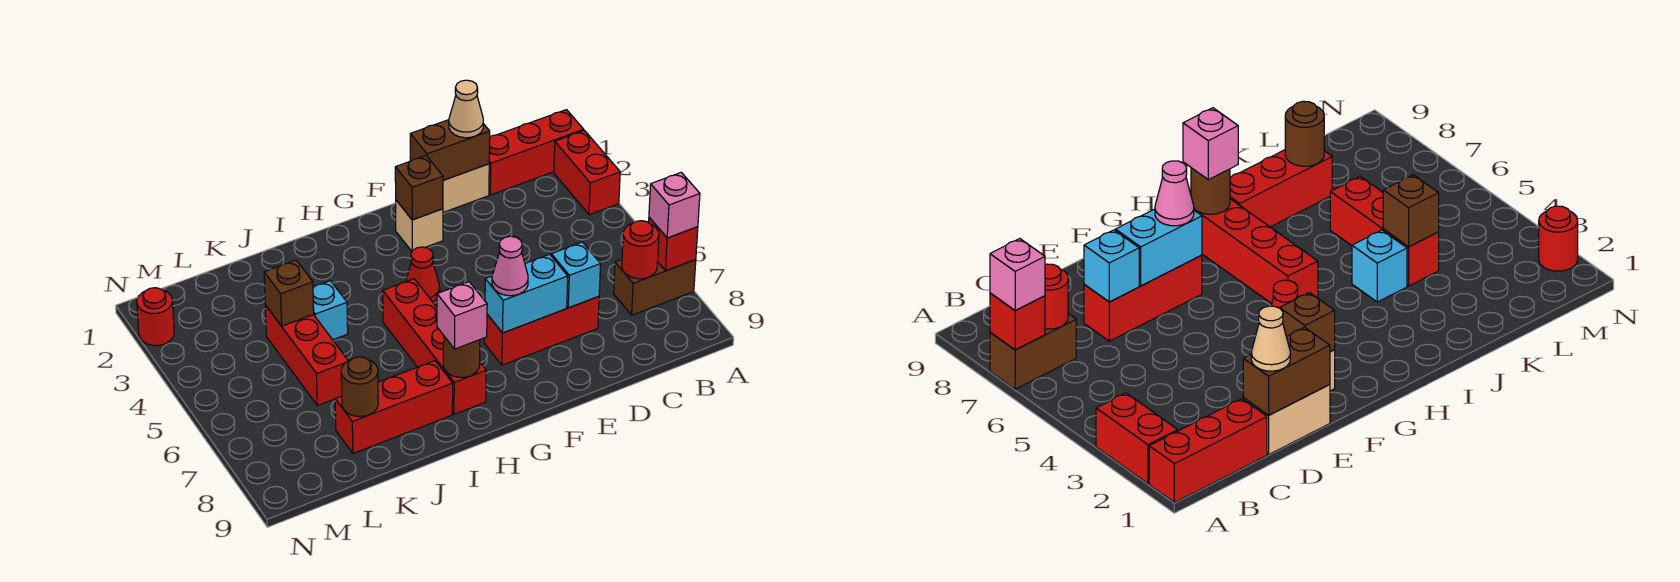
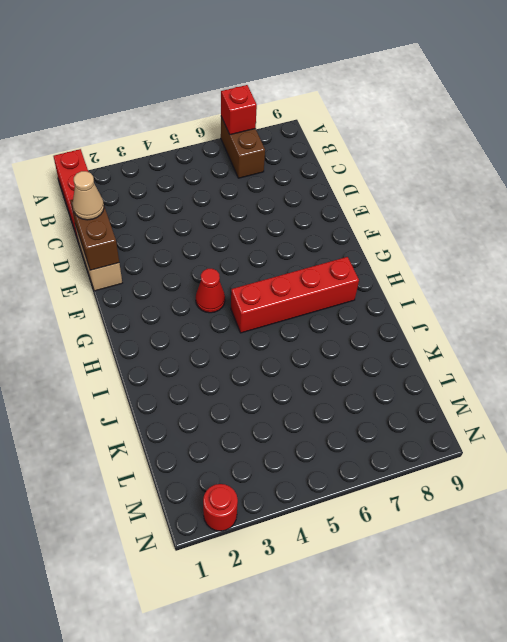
none -> red brick A2:A3 level 1
none -> red brick D7:F7 level 1
none -> tan brick F2 level 1

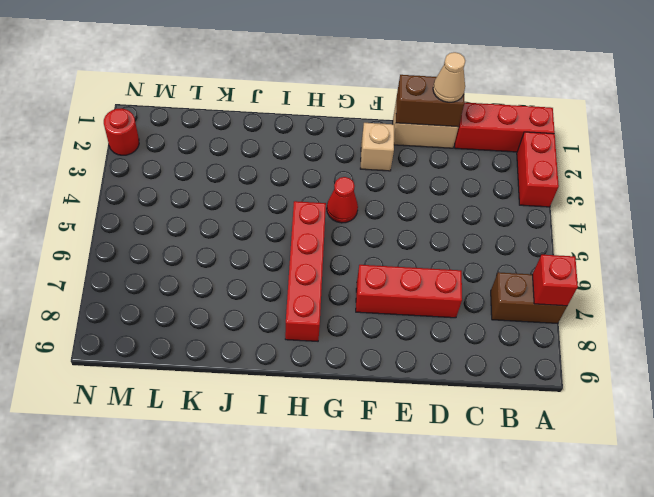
none -> red brick I8:K8 level 1
none -> cyan brick J4 level 1
none -> red brick K4:K6 level 1

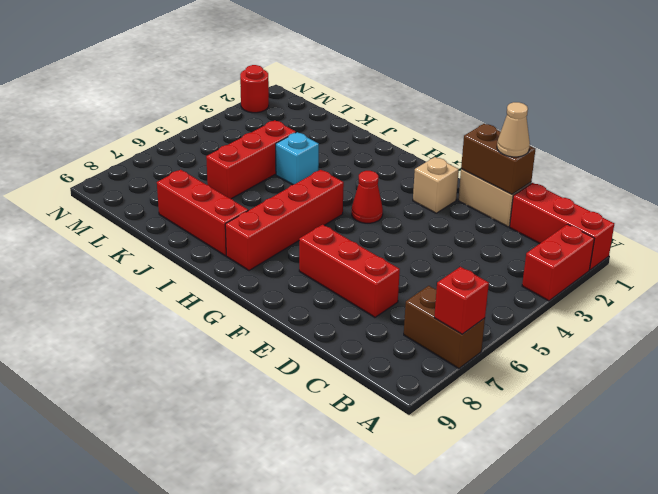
none -> red round brick B7 level 2
none -> cyan brick D7 level 2
none -> cyan brick E7:F7 level 2

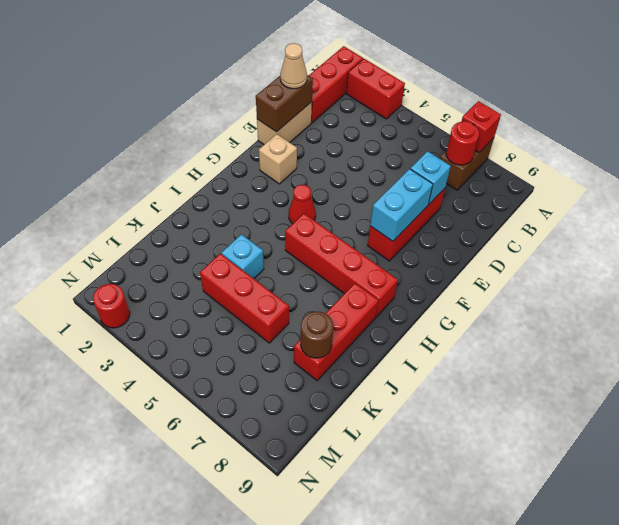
none -> brown brick F2 level 2
none -> brown round brick H8 level 2
none -> brown brick K4 level 2

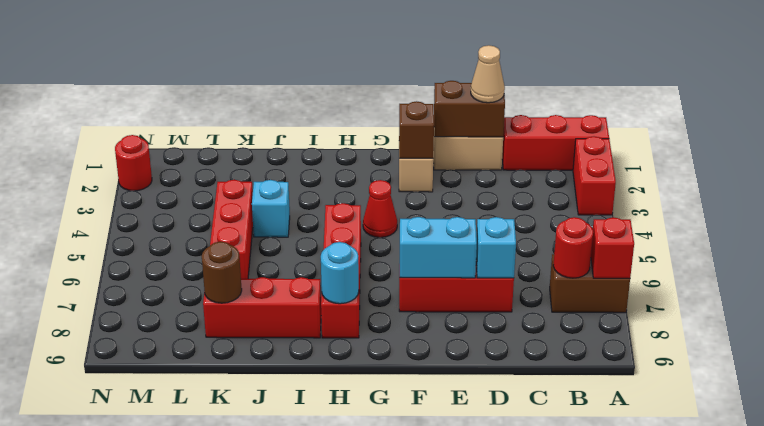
cyan round brick H8 level 2 -> brown round brick H8 level 2
none -> brown brick K4 level 2
none -> pink brick A7 level 3
none -> pink cone F7 level 3

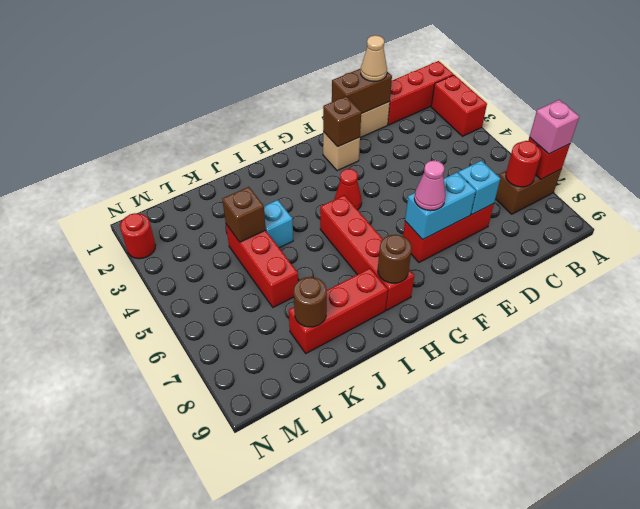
none -> pink brick H8 level 3

